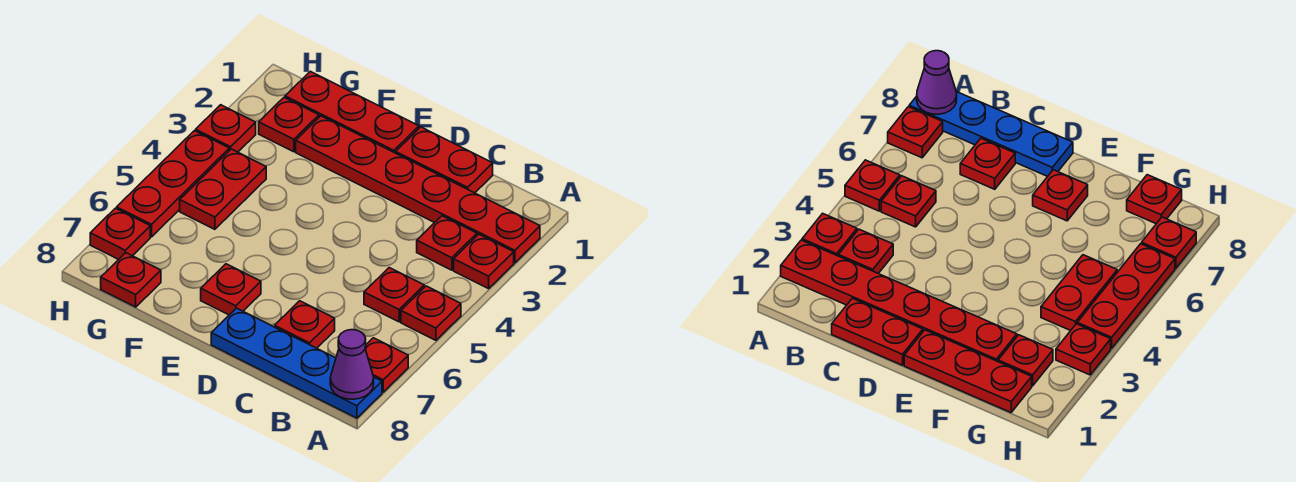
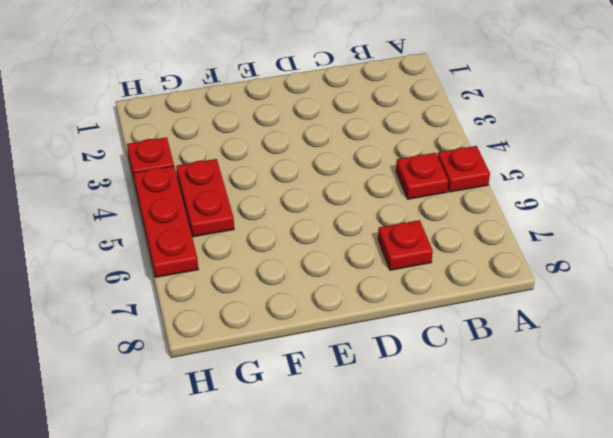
none -> red plate A2:F2 level 1
none -> red plate A3 level 1
none -> red plate A7 level 1

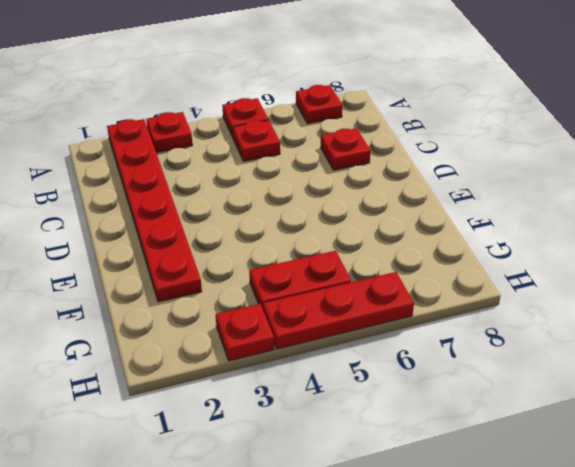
none -> blue plate A8:D8 level 1
none -> red plate B3 level 1
none -> red plate C1:D1 level 1

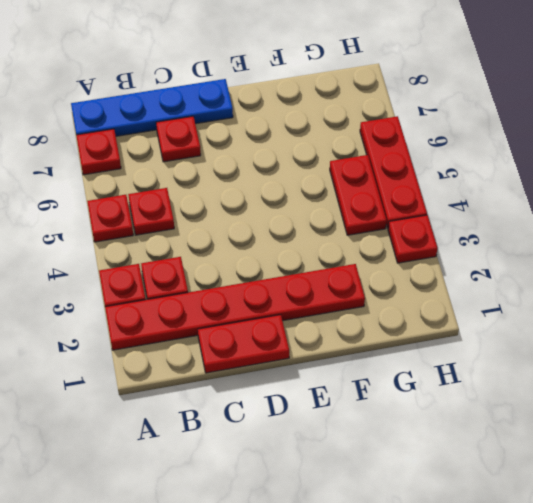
none -> red plate E1:G1 level 1
none -> red plate E7 level 1
none -> red plate G2 level 1

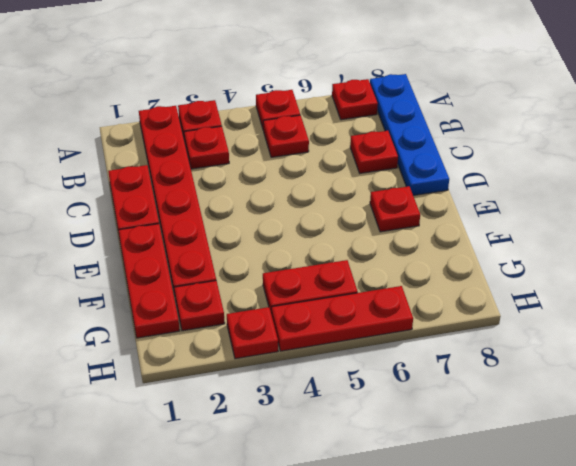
none -> red plate G8 level 1
none -> red plate H7 level 1
none -> purple cone A8 level 2

